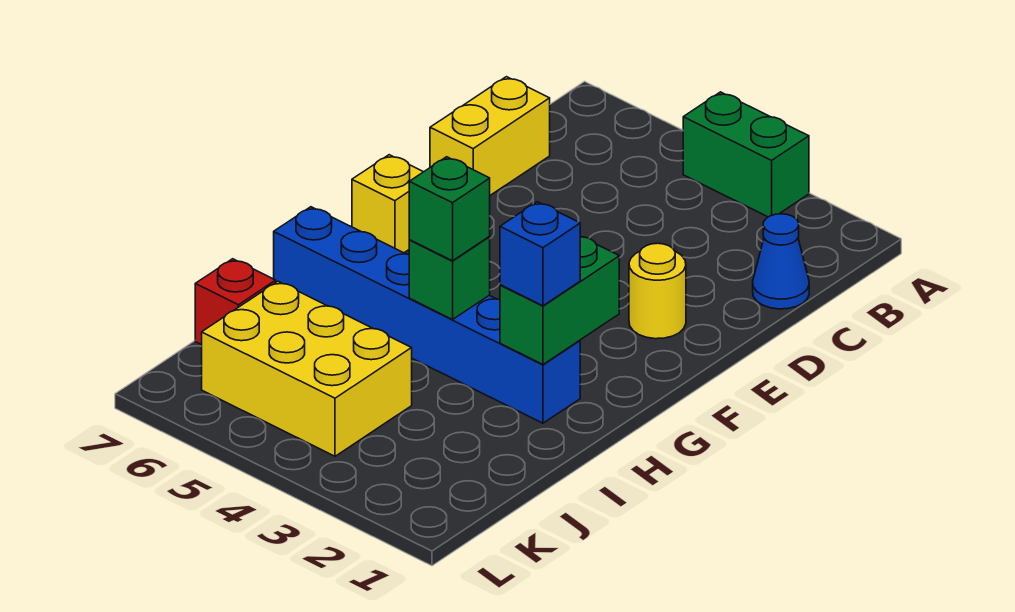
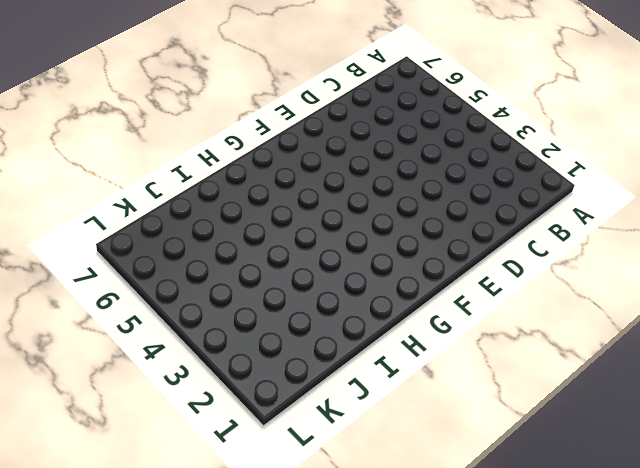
none -> green brick A3:A4 level 1
none -> blue cone C1 level 1
none -> yellow brick C7:D7 level 1

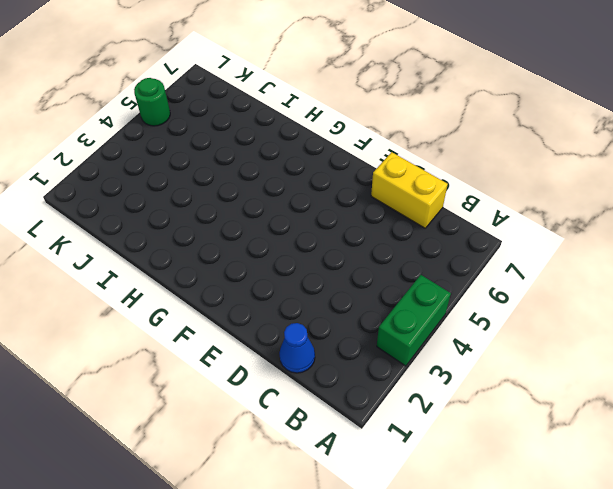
green round brick L5 level 1 -> none
none -> yellow round brick E2 level 1
none -> yellow brick F7 level 1
none -> blue brick H2:H7 level 1

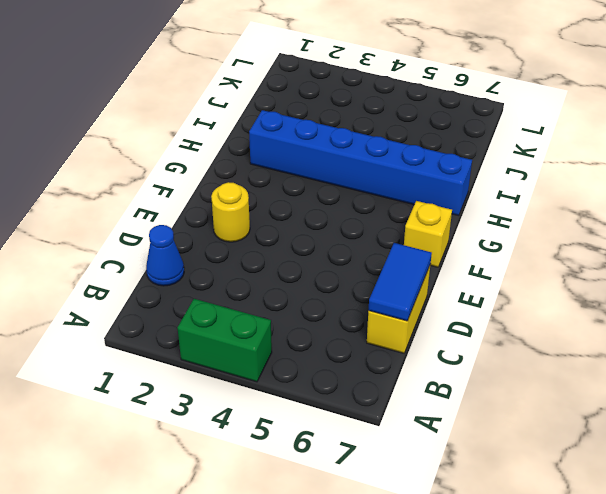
blue tile C7:D7 level 2 -> none
none -> yellow brick J4:K6 level 1
none -> red brick J7 level 1
none -> green brick G2:H2 level 2

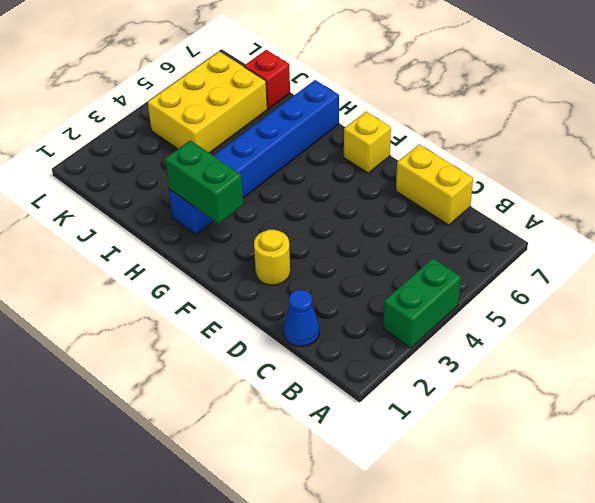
none -> green brick H4 level 2
none -> blue brick H2 level 3
none -> green brick H4 level 3

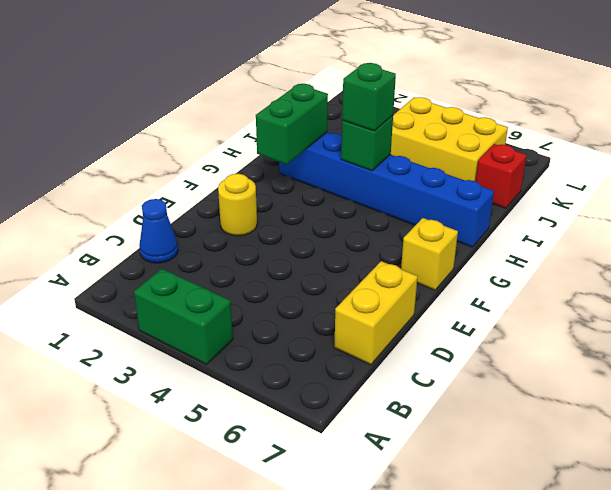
none -> blue brick H2 level 3

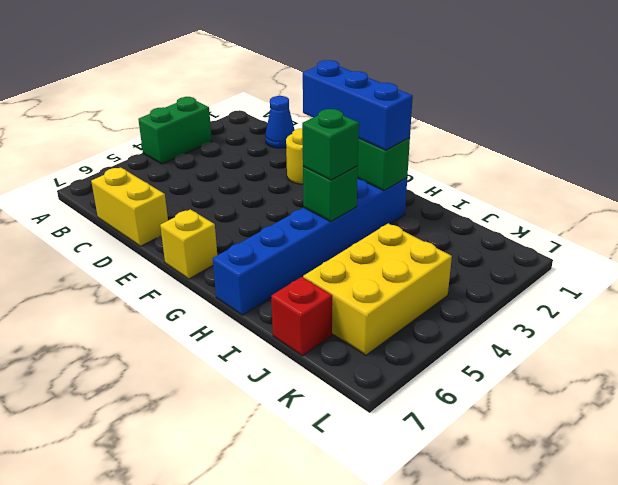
blue brick F2:H2 level 3 -> blue brick H2 level 3

